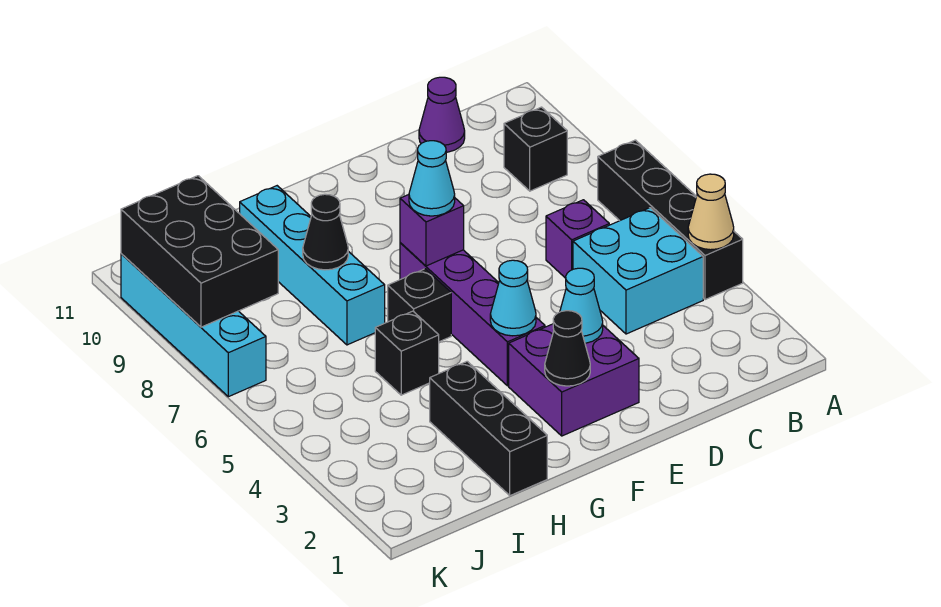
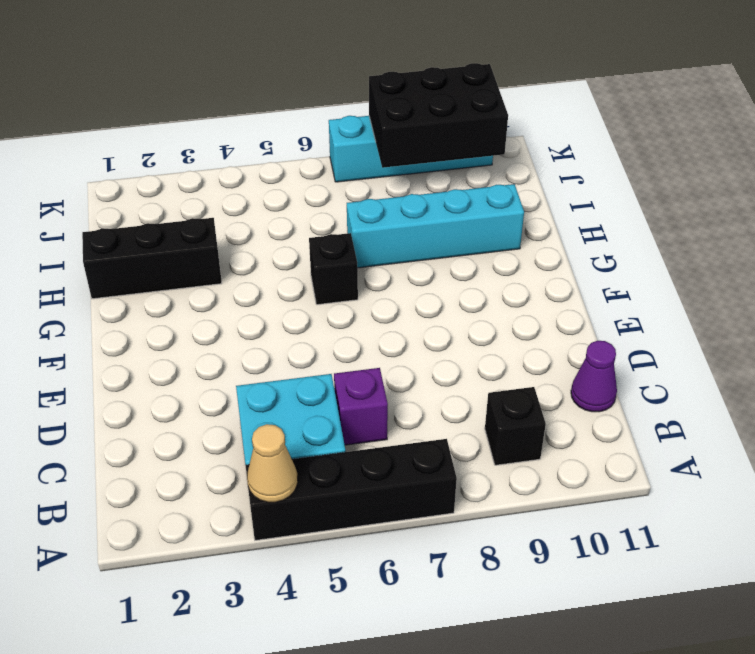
none -> purple brick E2:F3 level 1
none -> purple brick F4:F7 level 1
none -> black brick H5 level 1

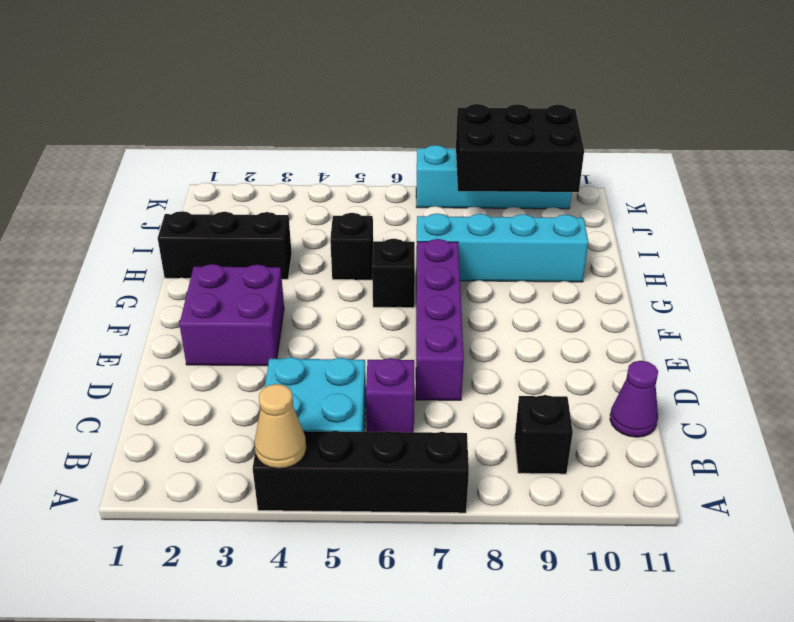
purple brick D7:G7 level 1 -> purple brick F4:F7 level 1
none -> cyan cone E3 level 2
none -> black cone F2 level 2
none -> cyan cone F4 level 2

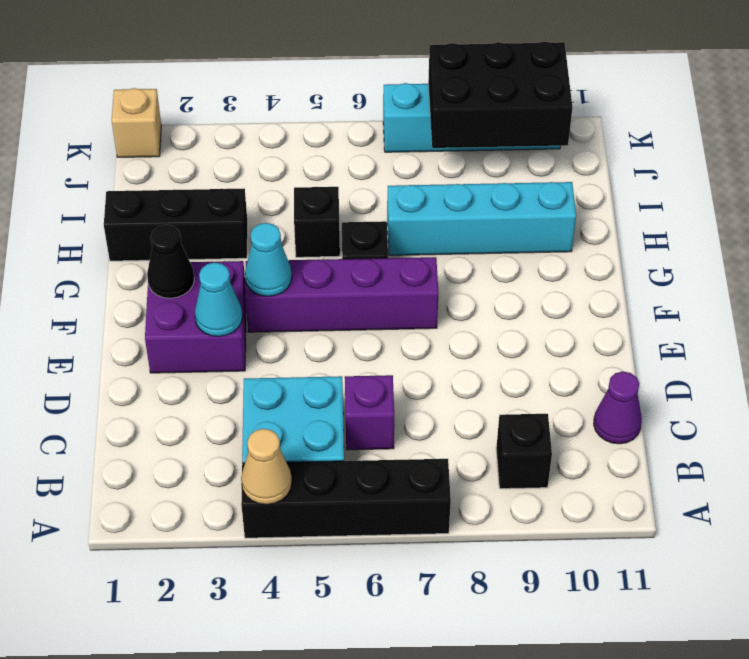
tan brick K1 level 1 -> none
none -> purple brick F7 level 2
none -> black cone H8 level 2
none -> cyan cone F7 level 3

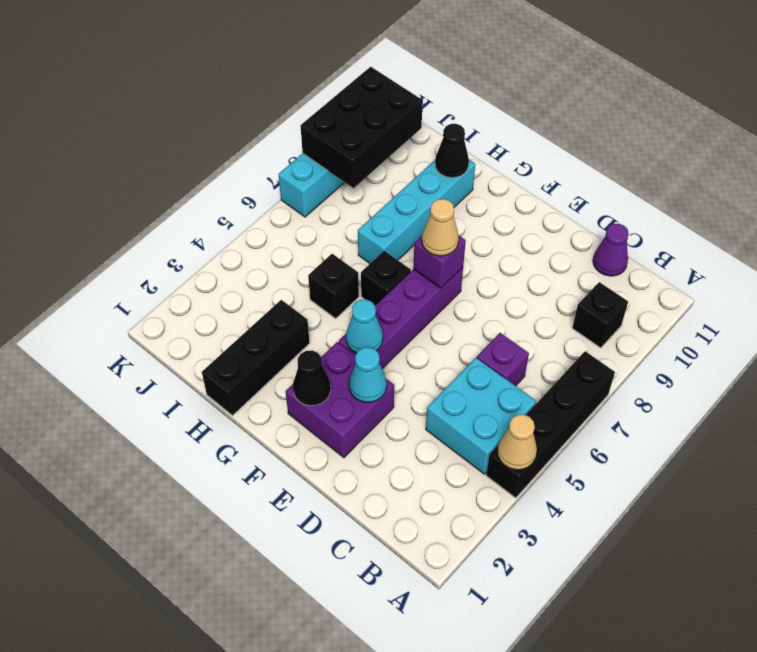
tan cone F7 level 3 -> cyan cone F7 level 3
black cone H10 level 2 -> black cone H8 level 2

